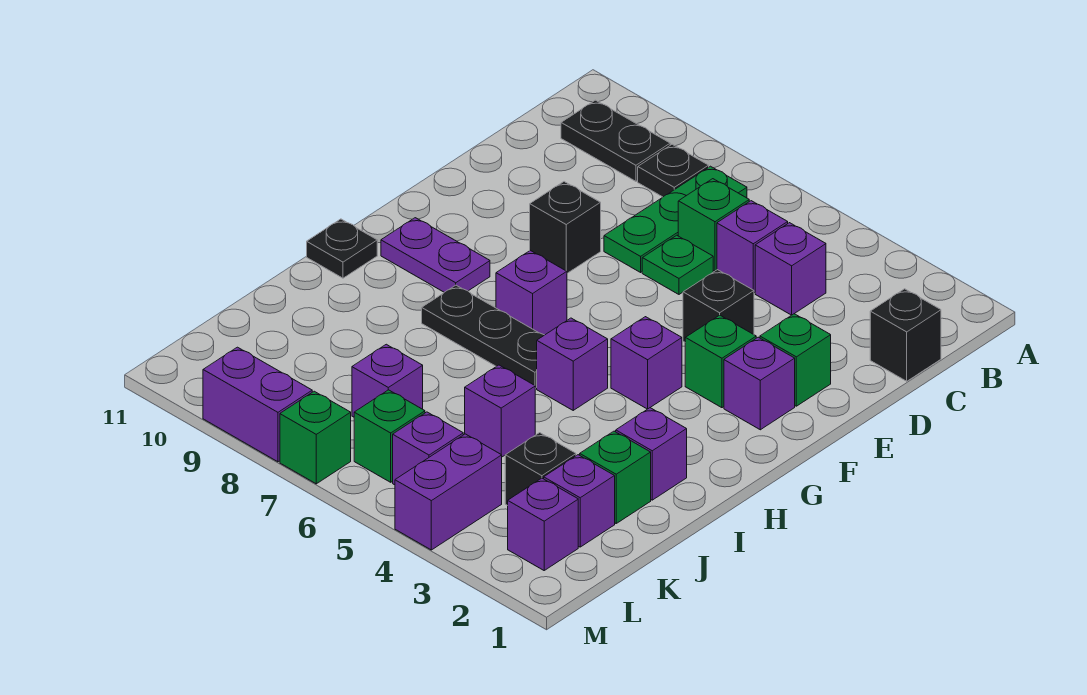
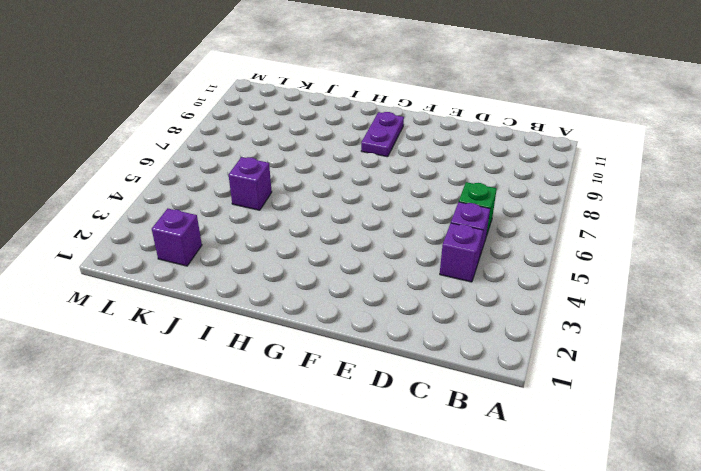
none -> green plate B7:D7 level 1
none -> black plate B8 level 1
none -> black plate B9:B10 level 1
none -> black brick C1 level 1

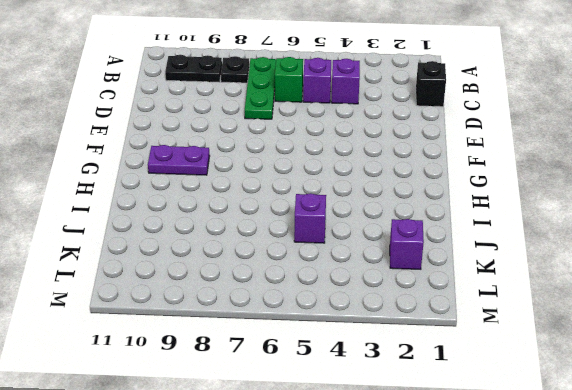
none -> green plate D6 level 1
none -> green brick E2 level 1
none -> black brick E4 level 1
none -> black brick E8 level 1

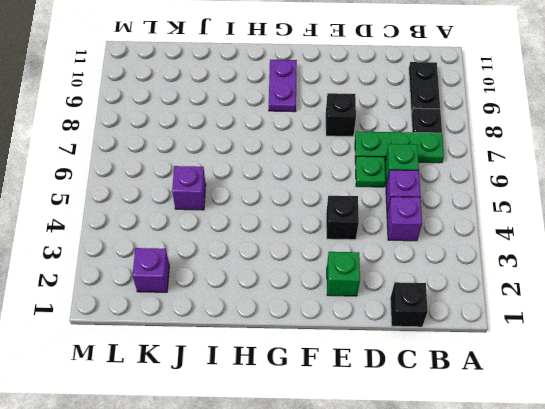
none -> purple brick F2 level 1
none -> green brick F3 level 1
none -> purple brick G4 level 1
none -> purple brick G7 level 1

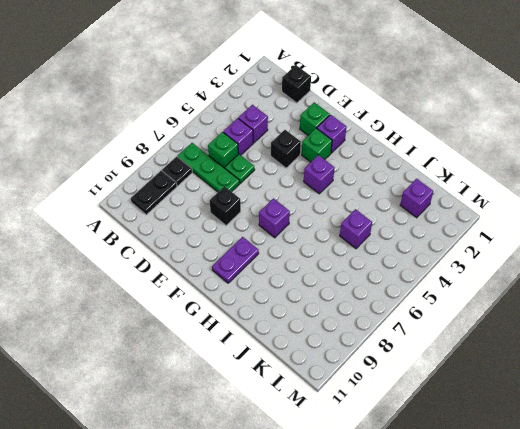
none -> purple brick H5 level 1
none -> black plate H6:H8 level 1
none -> black plate H11 level 1
none -> purple brick I2 level 1

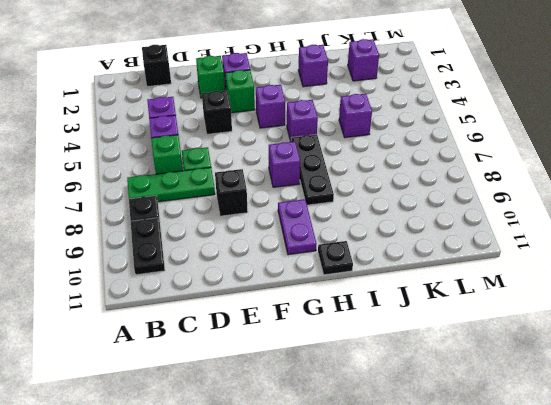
none -> green brick J2 level 1
none -> black brick K3 level 1
none -> purple brick K7 level 1
none -> purple brick L2 level 1

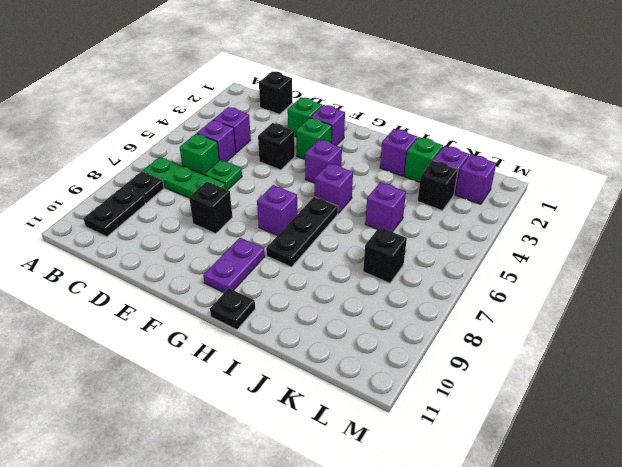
black brick K7 level 1 -> purple brick K7 level 1
none -> purple brick L4:M4 level 1
none -> purple brick L5 level 1
none -> green brick L6 level 1
none -> green brick M7 level 1

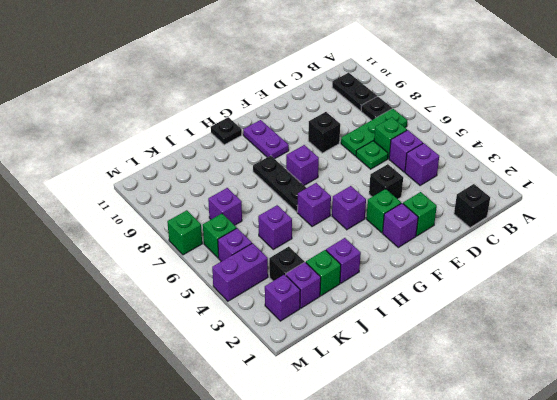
none -> purple brick M8:M9 level 1

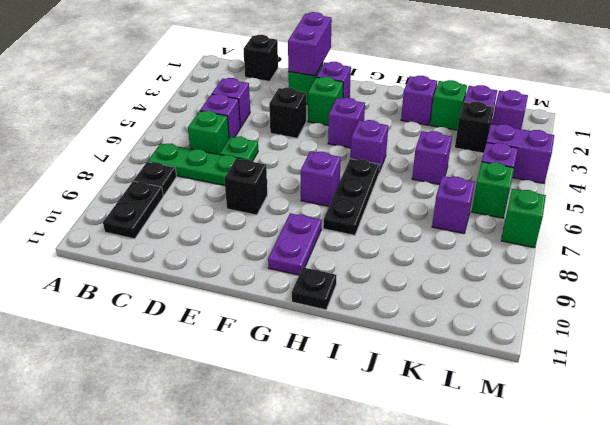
purple brick E1:E2 level 2 -> purple brick M8:M9 level 1

